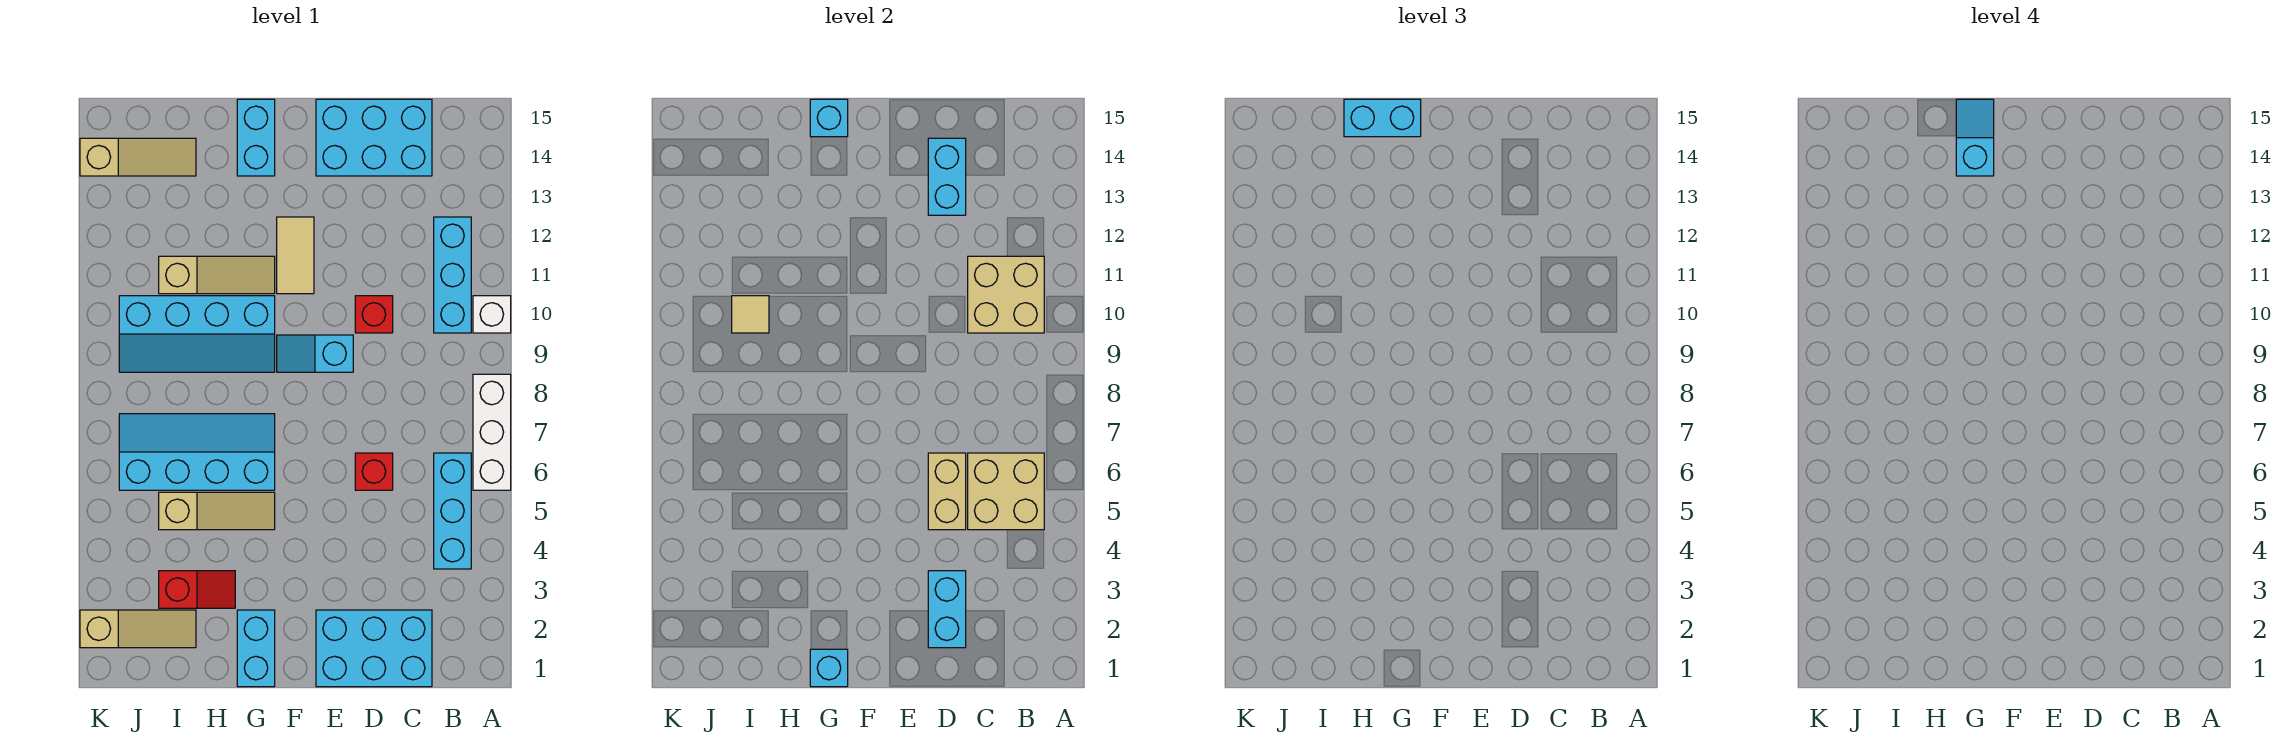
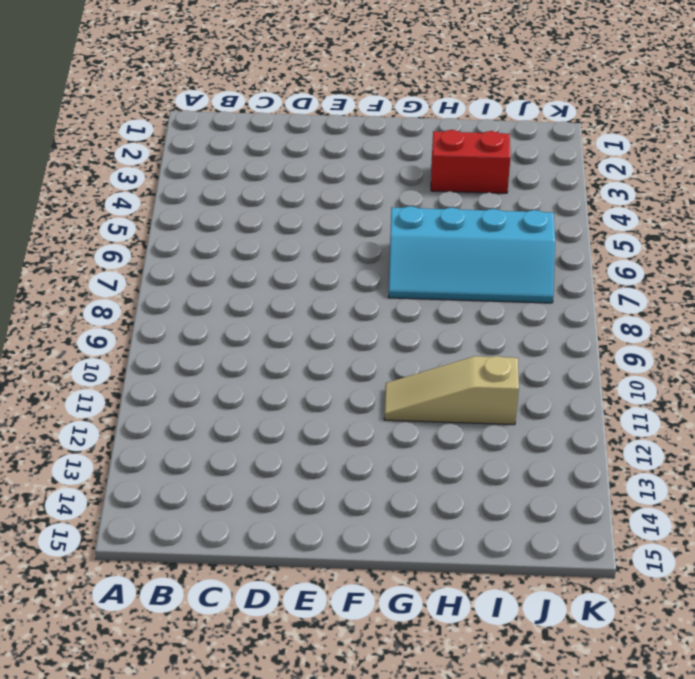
red brick H3:I3 level 1 -> red slope H3:I3 level 1 top I
none -> white brick A6:A8 level 1
none -> white brick A10 level 1
none -> cyan brick B4:B6 level 1

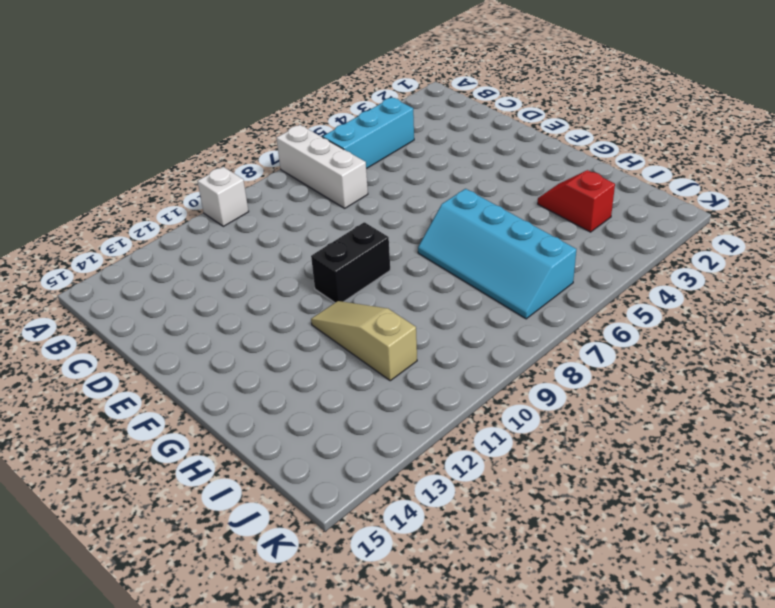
white brick A7:C7 level 1 -> white brick A6:A8 level 1
black brick F9:F10 level 1 -> cyan slope E9:F9 level 1 top E
none -> cyan brick B10:B12 level 1
none -> cyan brick C1:E2 level 1
none -> cyan brick C14:E15 level 1

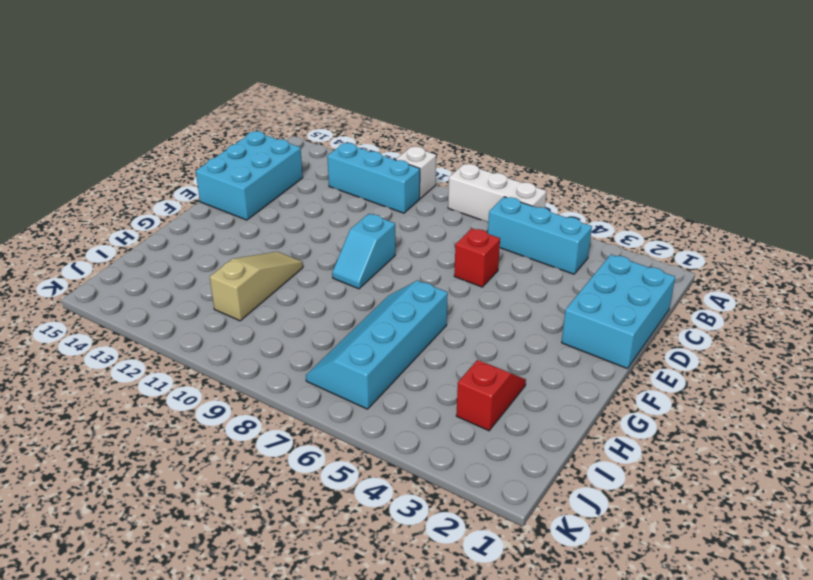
none -> red brick D10 level 1
none -> tan tile F11:F12 level 1
none -> cyan brick G1:G2 level 1

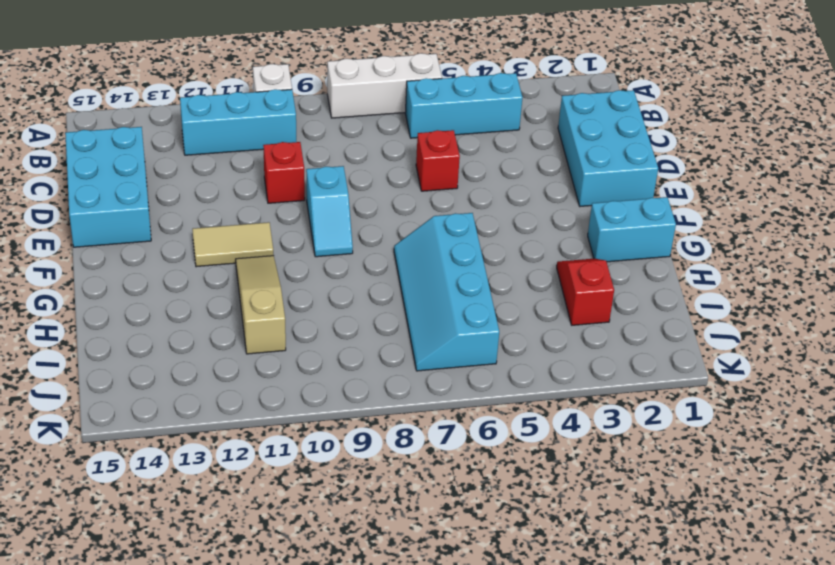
none -> tan slope G5:I5 level 1 top I
none -> cyan slope G9:J10 level 1 top 10
none -> cyan brick G14:G15 level 1

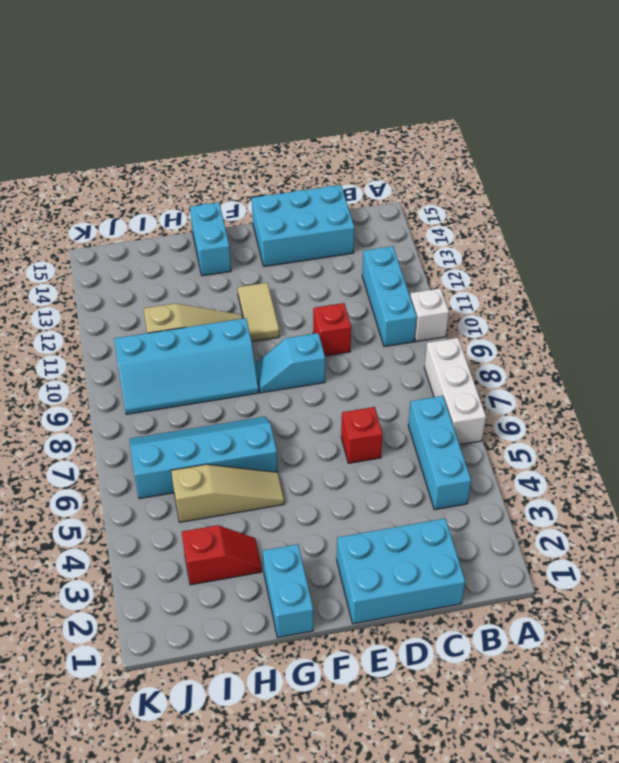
none -> tan slope I2:K2 level 1 top K
none -> tan slope I14:K14 level 1 top K
none -> tan brick B5:C6 level 2

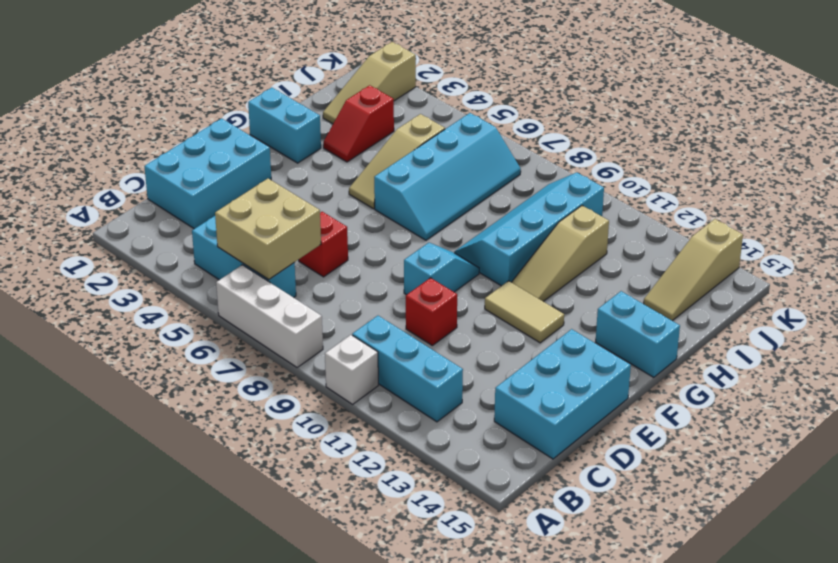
none -> tan brick B10:C11 level 2
none -> cyan brick D2:D3 level 2
none -> tan brick D5:D6 level 2

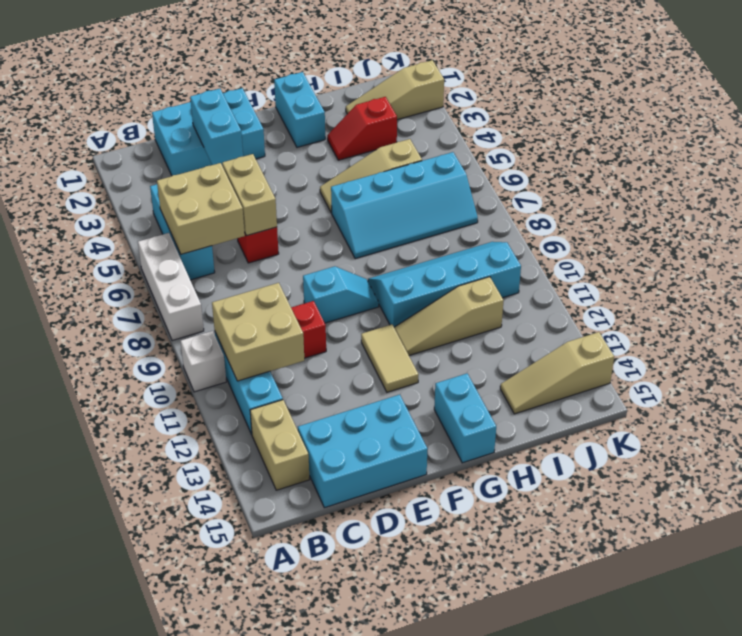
tan brick B13:B14 level 1 -> none
none -> cyan brick D13:D14 level 2
none -> cyan brick G1 level 2
none -> cyan brick G15 level 2

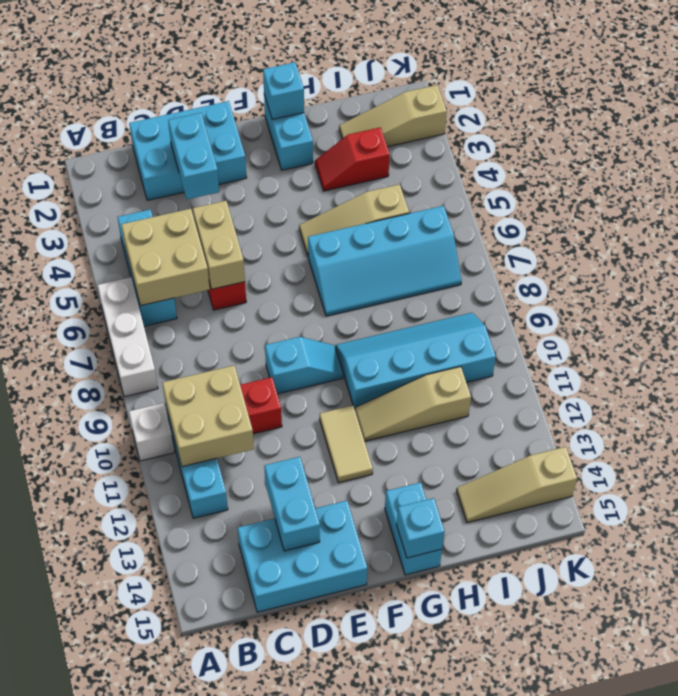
none -> tan tile I10 level 2
none -> cyan brick G15:H15 level 3
none -> cyan slope G14:G15 level 4 top 14

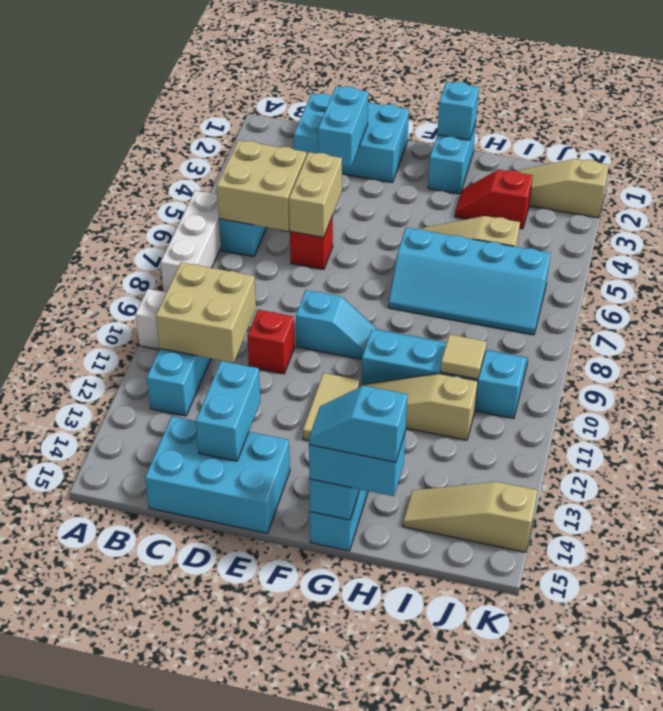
cyan slope G15:H15 level 4 top H -> cyan slope G14:G15 level 4 top 14

